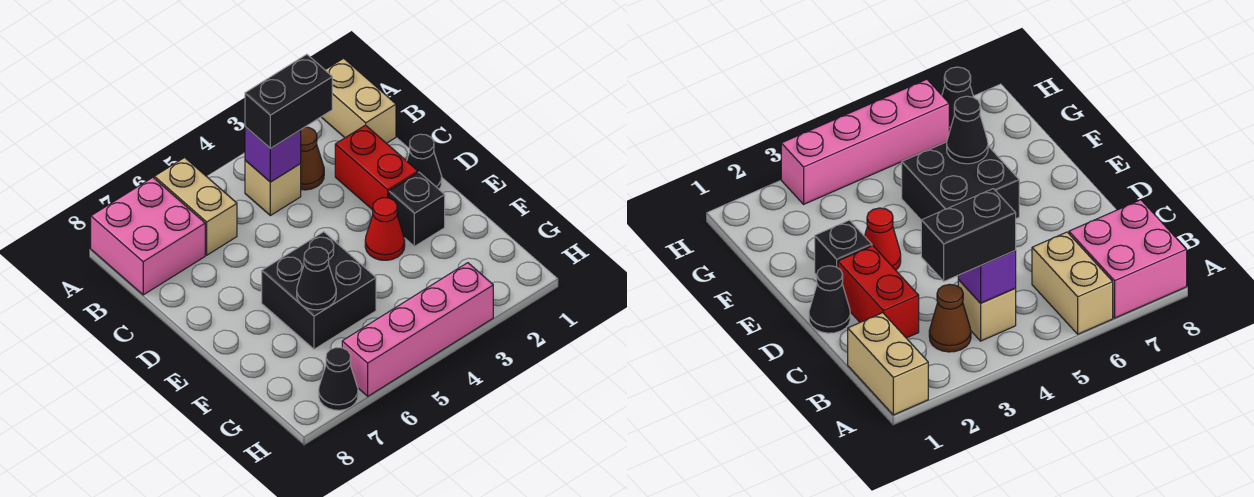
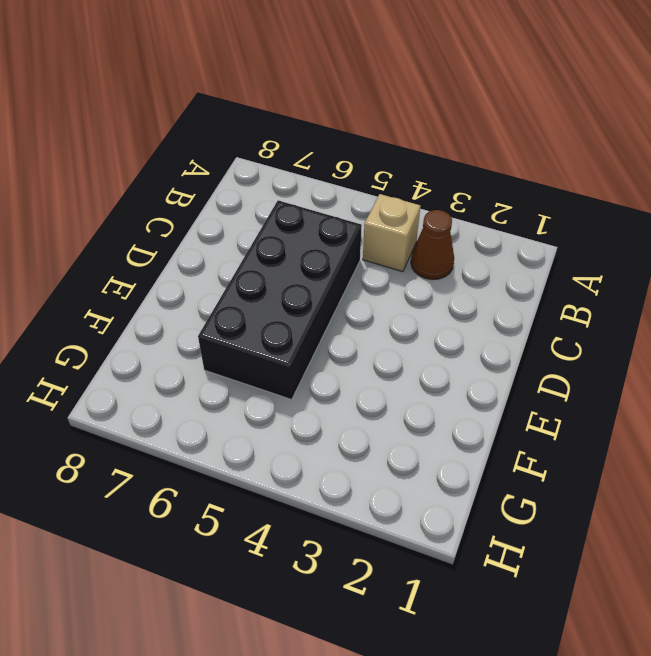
black brick C5:F6 level 1 -> black brick E5:F6 level 1
none -> tan brick A1:B1 level 1
none -> tan brick A6:B6 level 1
none -> pink brick A7:B8 level 1

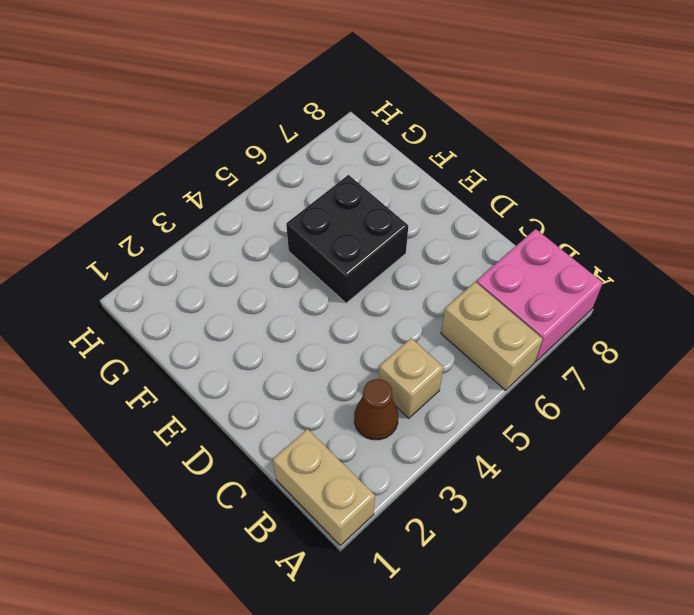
none -> red brick C2:D2 level 1
none -> black cone D1 level 1
none -> black brick E2 level 1

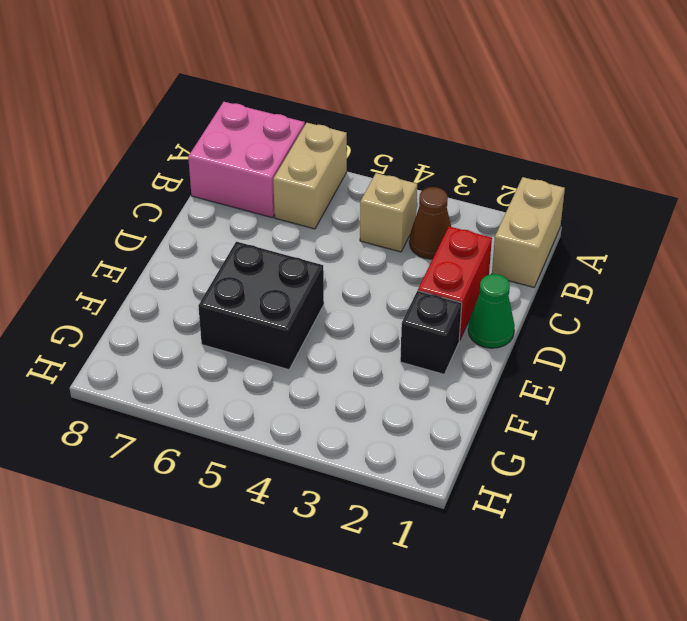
green cone D1 level 1 -> black cone D1 level 1
none -> red cone E3 level 1
none -> pink brick H3:H6 level 1
none -> black cone H7 level 1

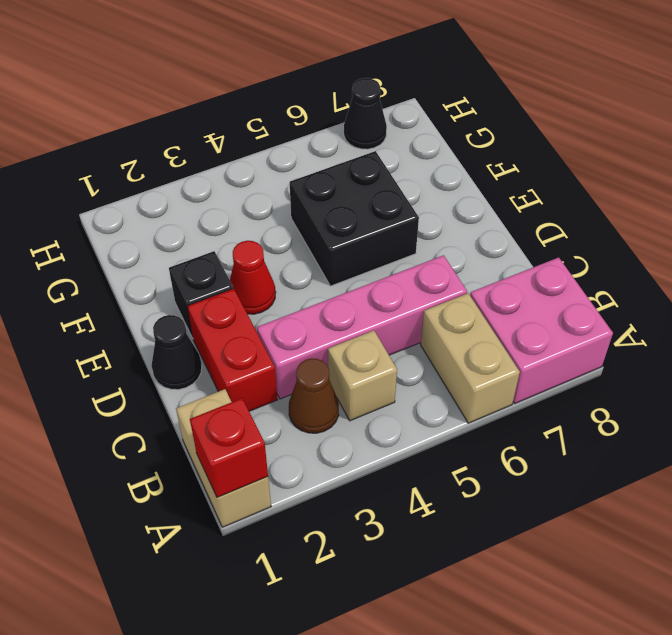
red brick A1 level 2 -> none
pink brick C3:C6 level 1 -> pink brick H3:H6 level 1
none -> purple brick B4 level 2
none -> black cone F6 level 2
none -> black brick B3:B4 level 3

